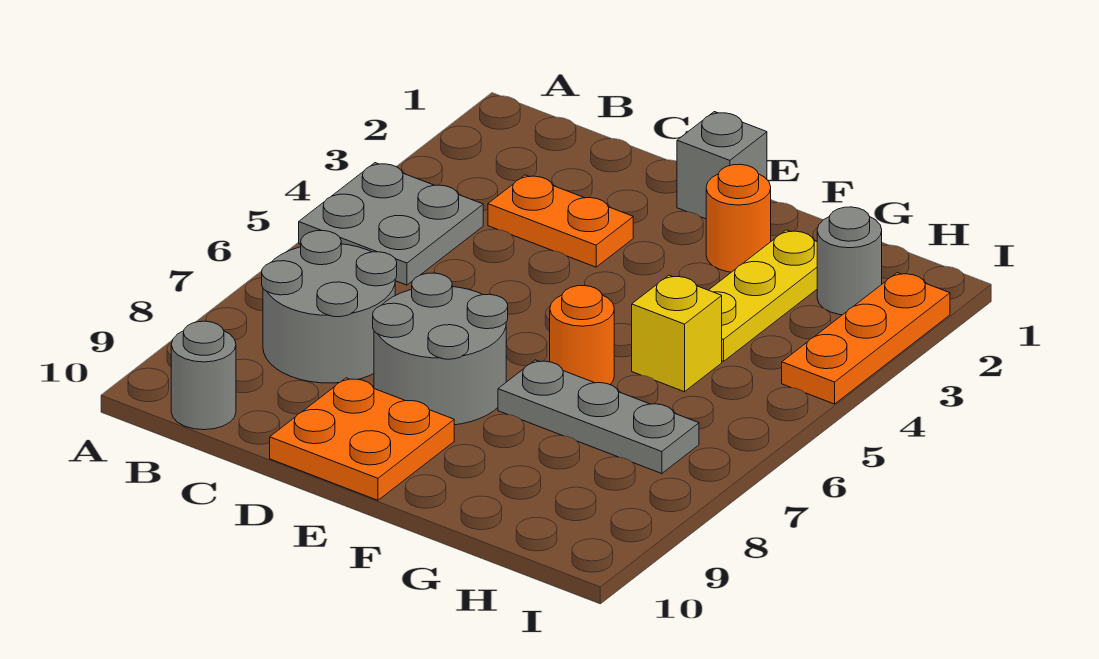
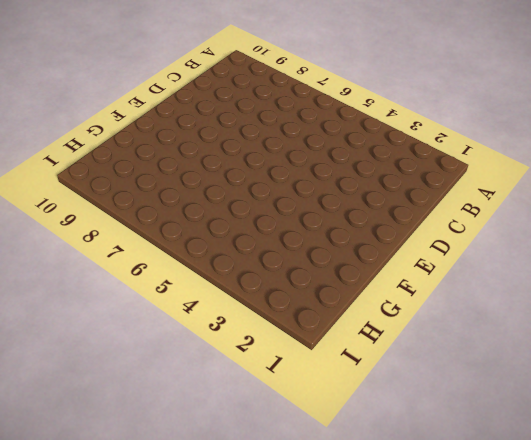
none -> grey plate A4:B5 level 1
none -> grey round brick B7:C8 level 1
none -> grey round brick B10 level 1

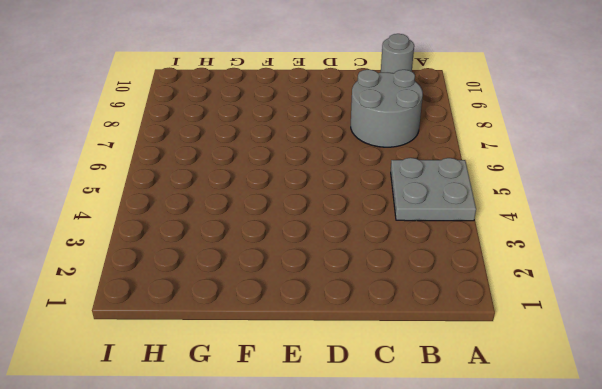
none -> orange plate C3:D3 level 1
none -> grey round brick D7:E8 level 1
none -> orange plate D9:E10 level 1

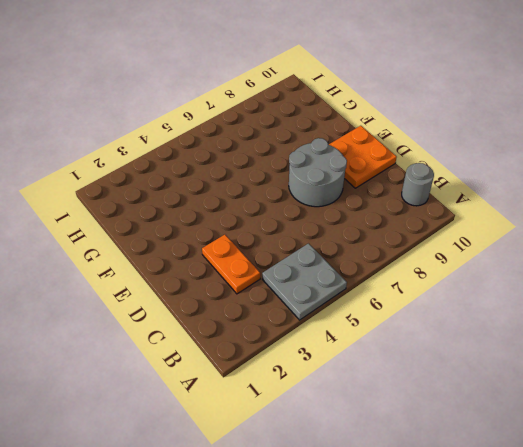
none -> grey round brick B7:C8 level 1
none -> grey brick E1 level 1
none -> orange round brick F2 level 1

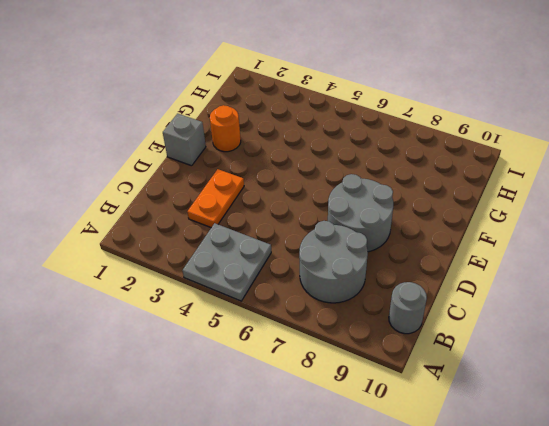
none -> orange plate D9:E10 level 1
none -> orange round brick F6 level 1
none -> grey plate F7:H7 level 1

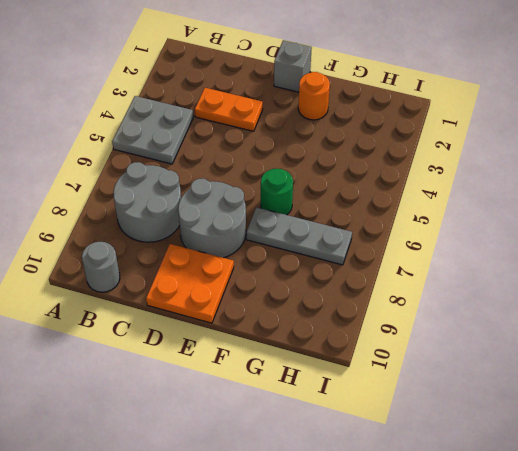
green round brick F6 level 1 -> orange round brick F6 level 1
none -> yellow plate G2:G4 level 1
none -> yellow brick G5 level 1
none -> grey round brick H2 level 1

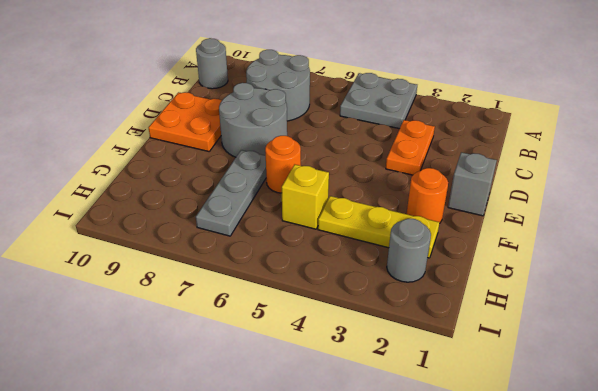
none -> orange plate I2:I4 level 1

